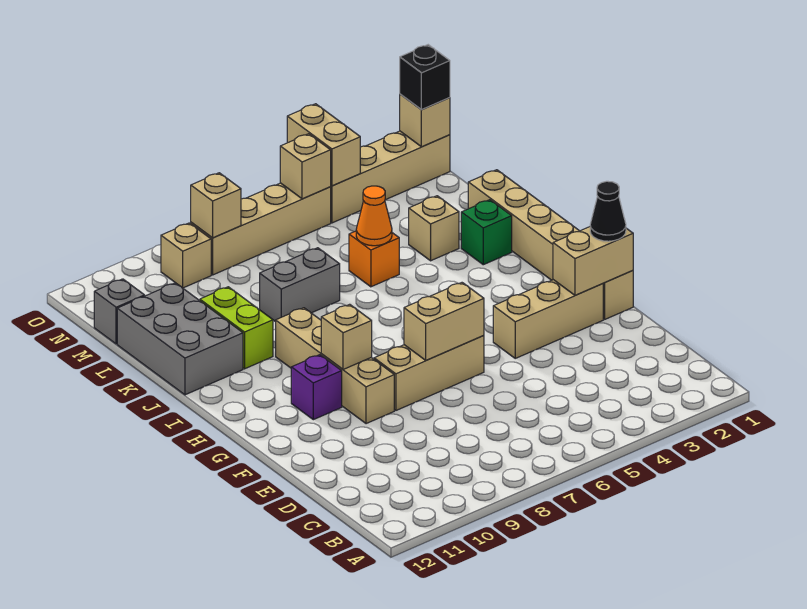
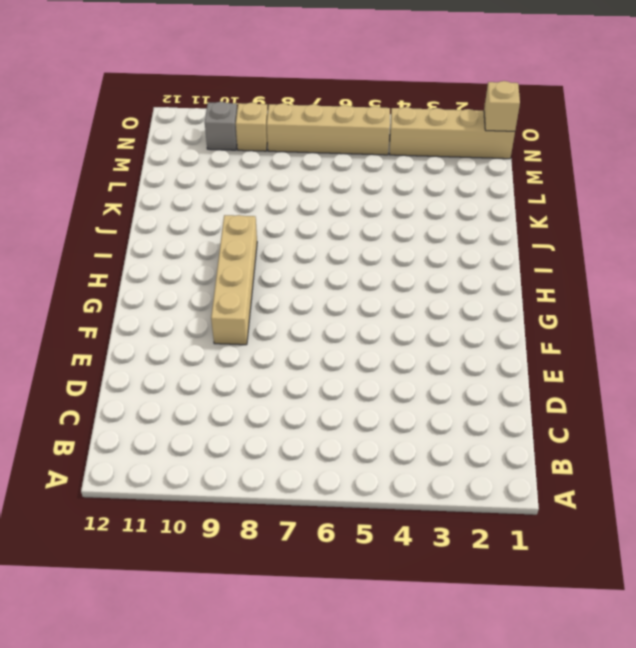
grey brick N10 level 1 -> grey brick M12 level 1
none -> tan brick F1:K1 level 1
none -> tan brick F2:F4 level 1
none -> tan brick F6:F8 level 1

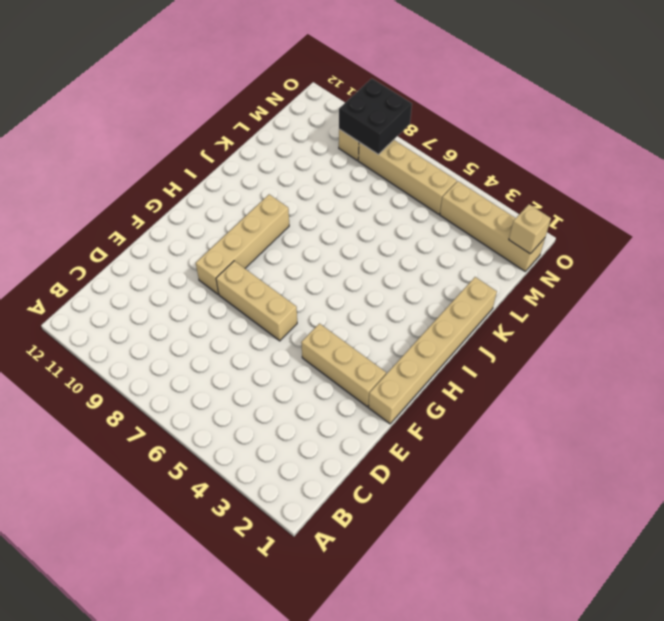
black brick N8:O9 level 2 -> tan brick N8 level 2
none -> purple brick G10 level 1
none -> green brick J2 level 1
none -> lime brick J10:K10 level 1

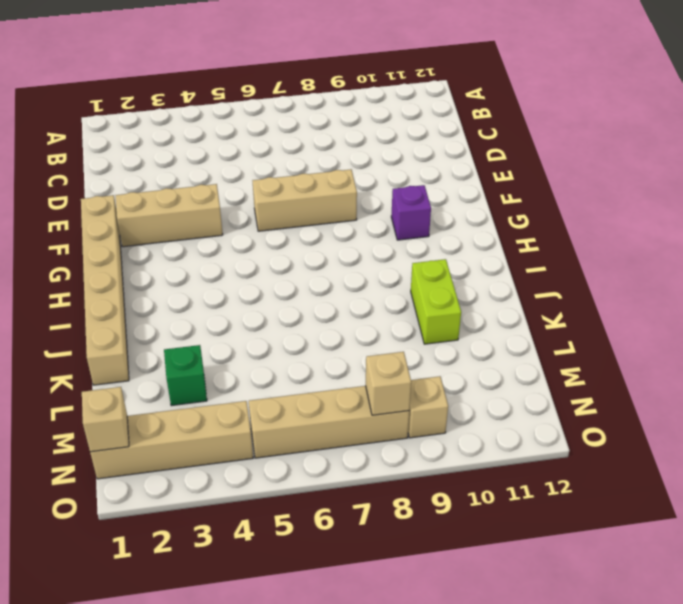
green brick L3 level 1 -> green brick J2 level 1
none -> tan brick F9:I9 level 1
none -> grey brick J11:L12 level 1
none -> tan brick K3 level 1

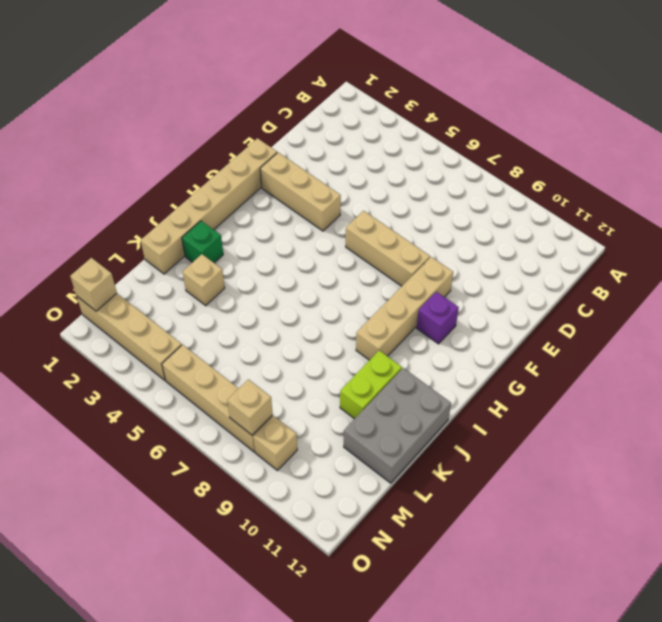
none -> orange brick K5 level 1
none -> grey brick K7:K8 level 1
none -> grey brick M12 level 1

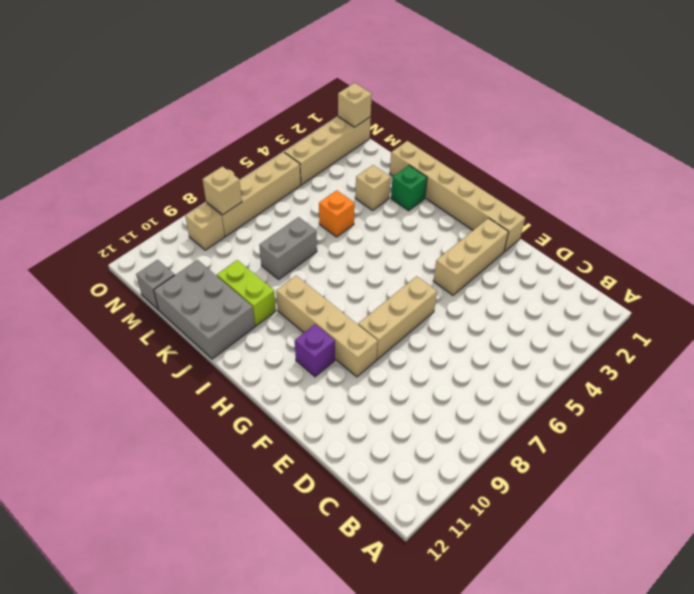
none -> tan brick F1:F2 level 2
none -> tan brick F6:F7 level 2
none -> tan brick G9 level 2

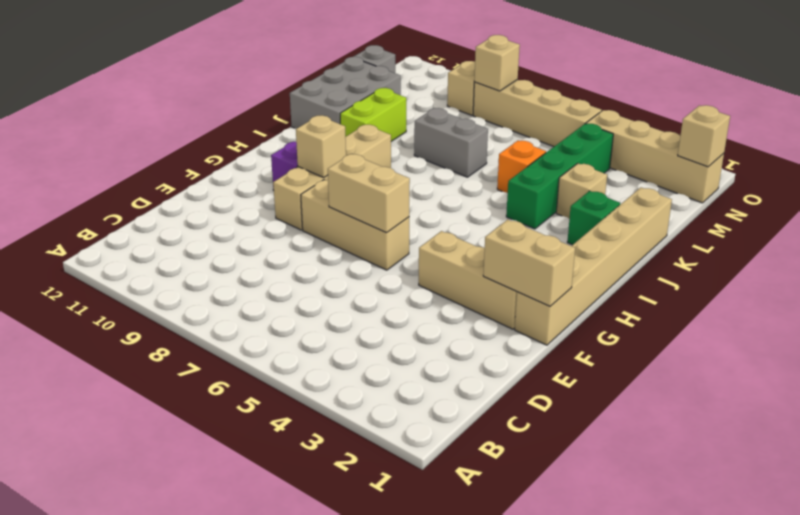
green brick J4:M4 level 1 -> none
none -> orange cone K5 level 2
none -> tan brick N4:O4 level 2
none -> tan brick N5 level 2

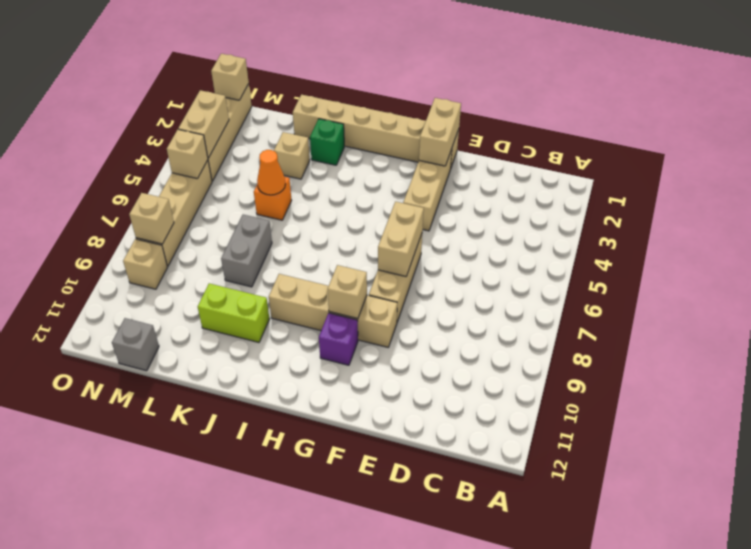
tan brick N3:N4 level 2 -> tan brick N4:O4 level 2
none -> grey brick J11:L12 level 1
none -> black cone F1 level 3
none -> black brick N1 level 3

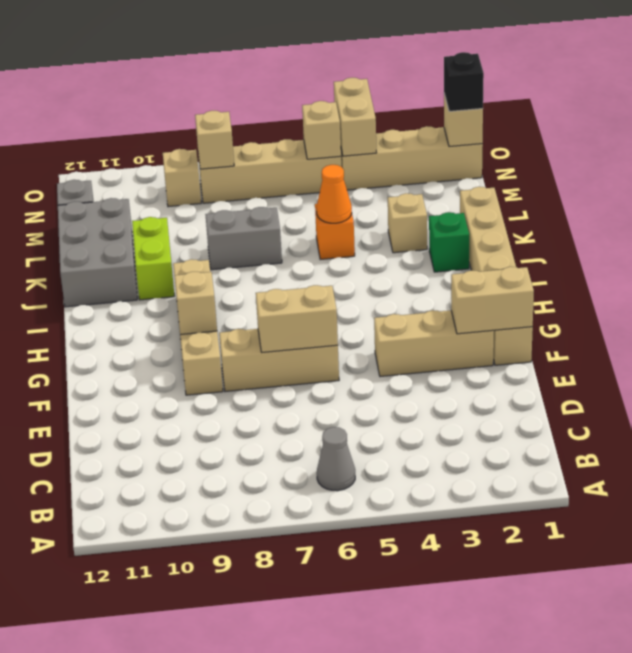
grey cone B6 level 1 -> none
none -> purple brick G10 level 1
none -> black cone F1 level 3

